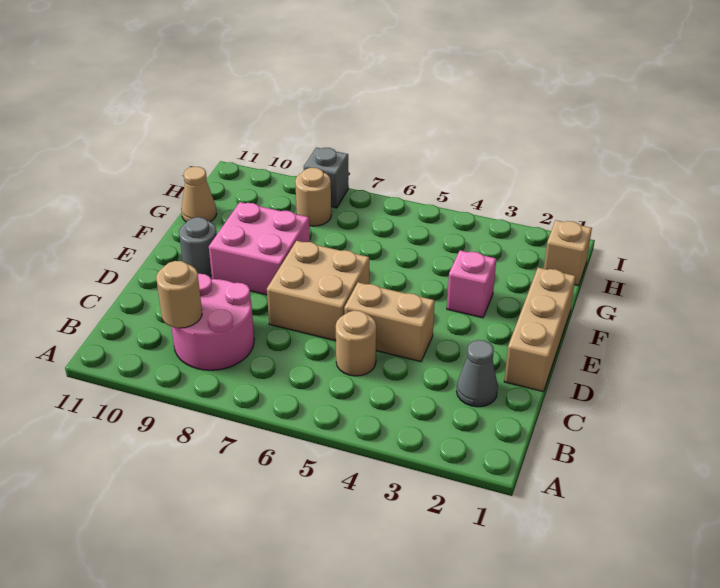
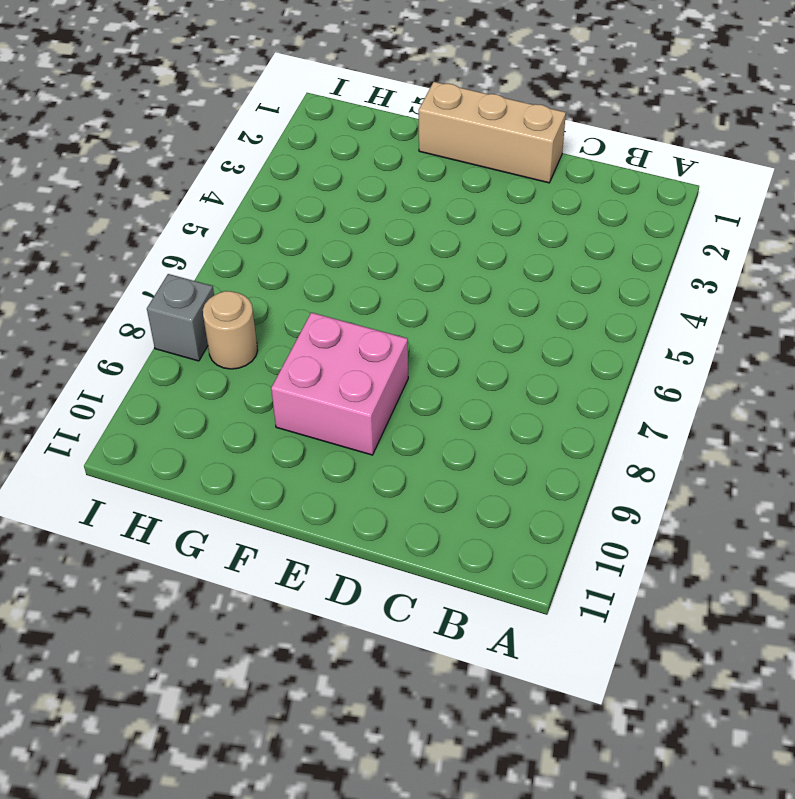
none -> pink round brick B8:C9 level 1
none -> grey cone C2 level 1
none -> tan round brick C5 level 1

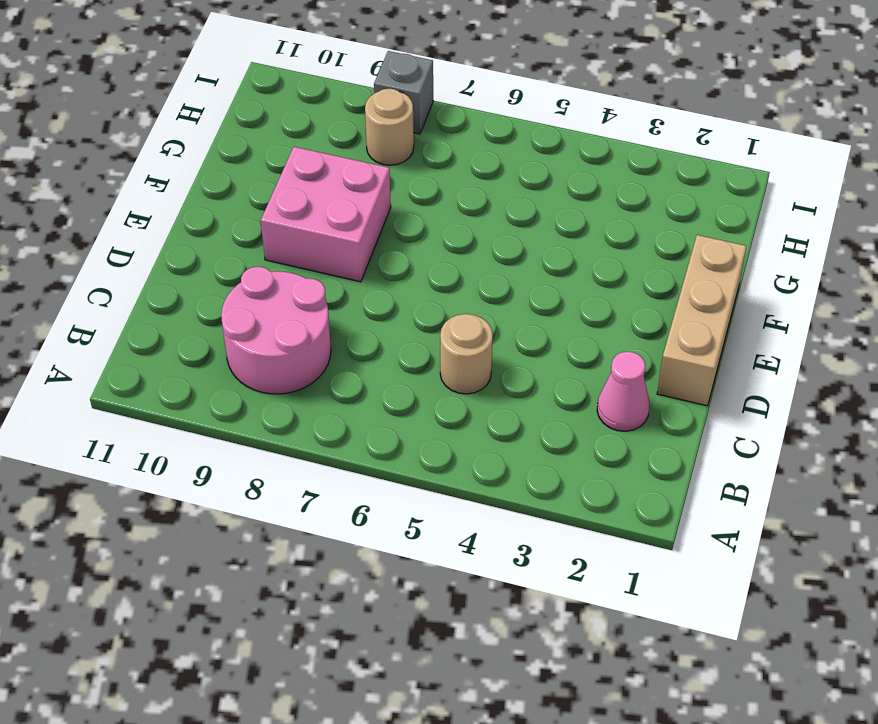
pink cone C2 level 1 -> grey cone C2 level 1
none -> tan brick D4:D5 level 1
none -> tan brick D6:E7 level 1
none -> grey round brick E10 level 1

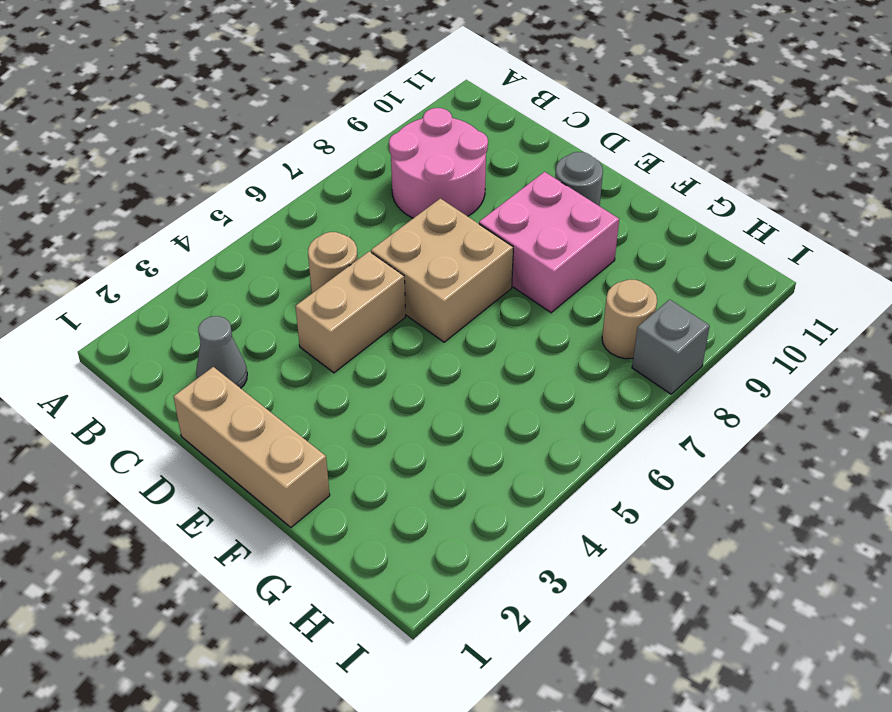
none -> pink brick F3 level 1
none -> tan cone G11 level 1
none -> tan brick H1 level 1

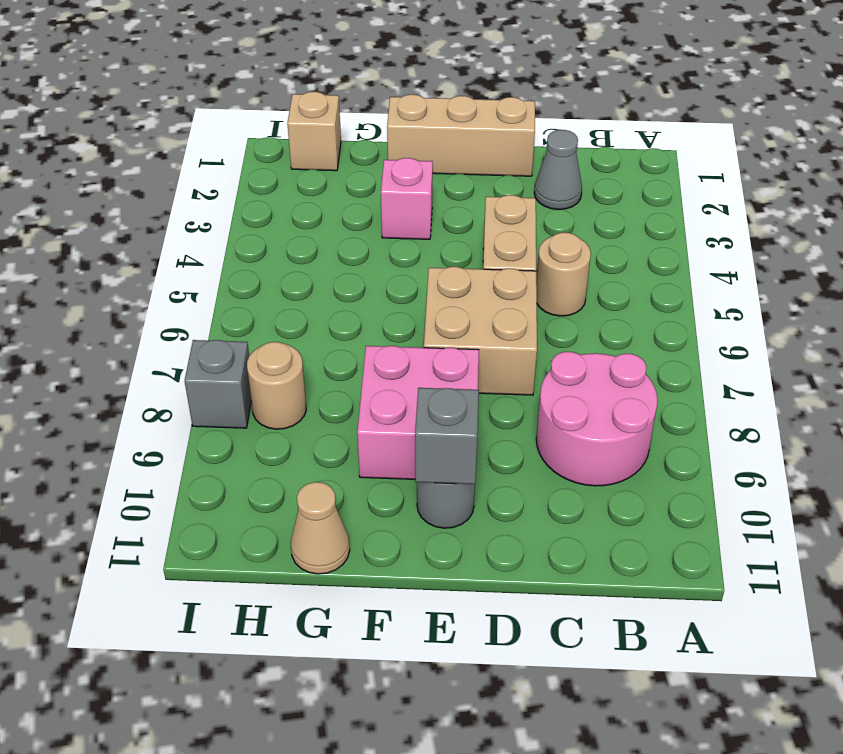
grey brick E10 level 2 -> none
none -> tan round brick B9 level 2

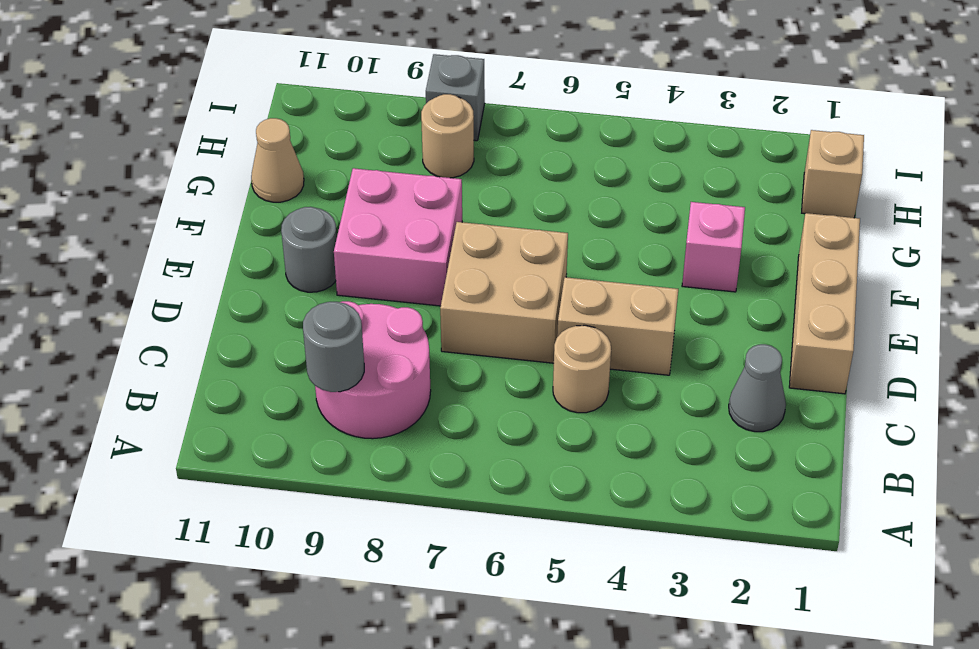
grey round brick B9 level 2 -> tan round brick B9 level 2

